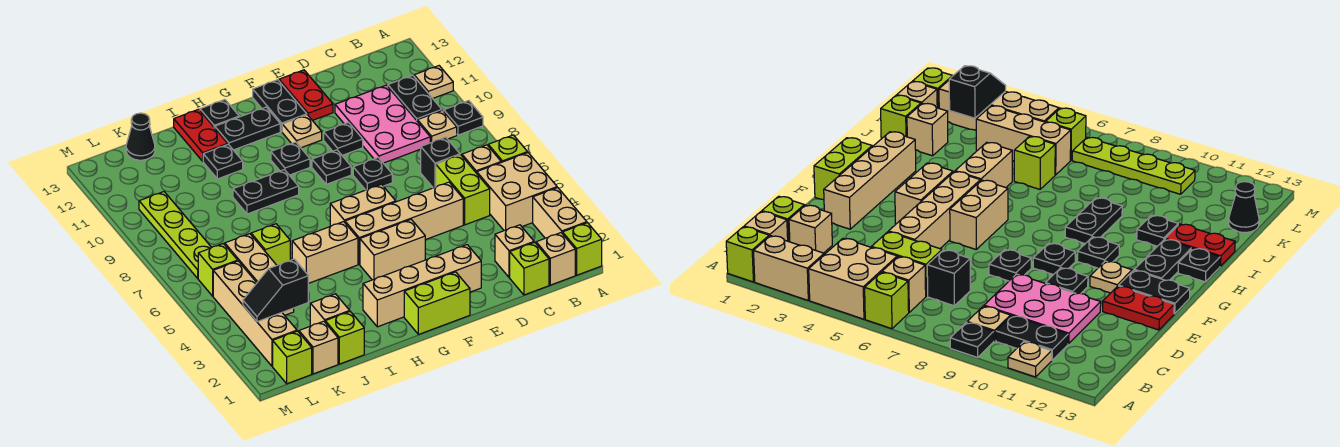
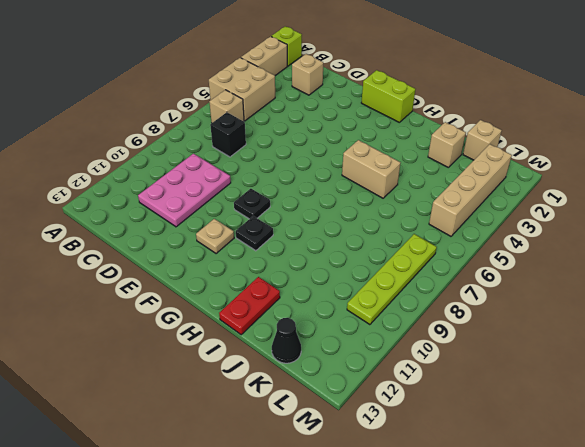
none -> lime brick A6 level 1
none -> black plate A9 level 1
none -> tan plate A11 level 1
none -> tan brick B1 level 1

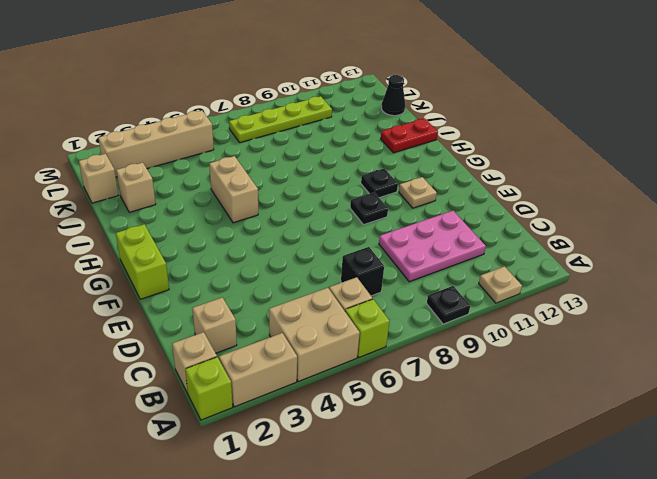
none -> tan plate B9 level 1
none -> black plate B10:B11 level 1
none -> lime brick C1 level 1
none -> lime brick C5:C6 level 1

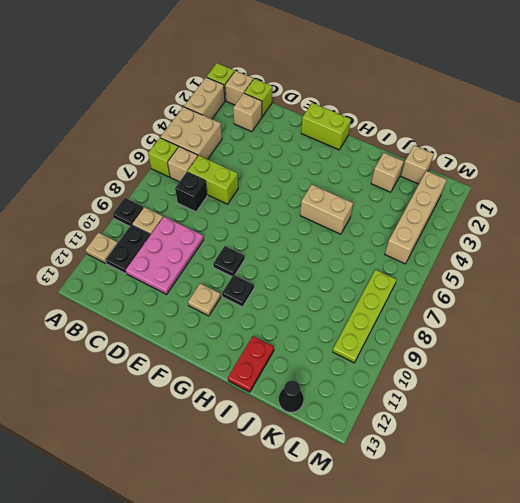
lime brick C6:D6 level 1 -> lime brick C5:C6 level 1
none -> tan brick D5:G5 level 1
none -> tan brick E2:H2 level 1
none -> black plate E8 level 1
none -> black plate E10 level 1

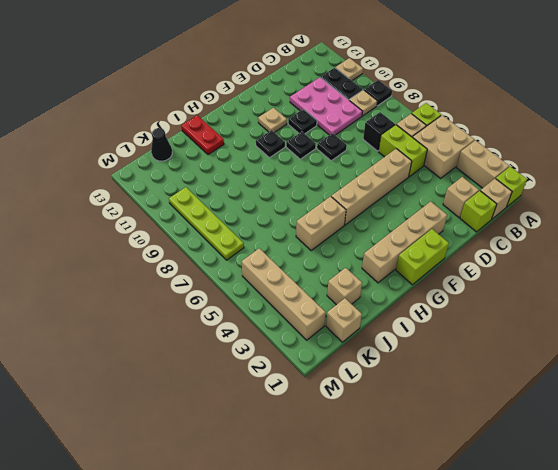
none -> red plate E12:E13 level 1
none -> tan brick F4:G4 level 1
none -> tan brick F6:G6 level 1
none -> black plate F12:F13 level 1

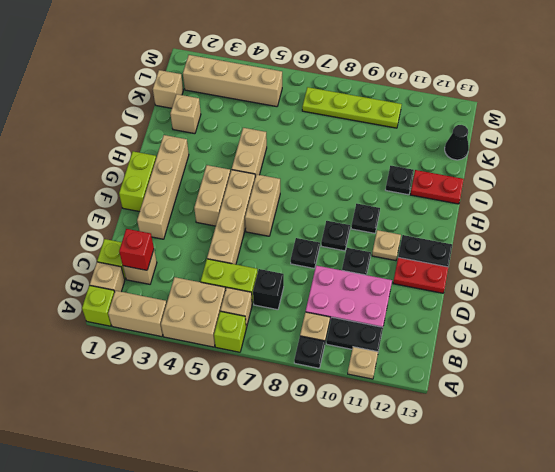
red brick C2 level 2 -> none
none -> black plate G12:H12 level 1
none -> black plate H9:I9 level 1
none -> black plate H13 level 1
none -> lime brick J1 level 1

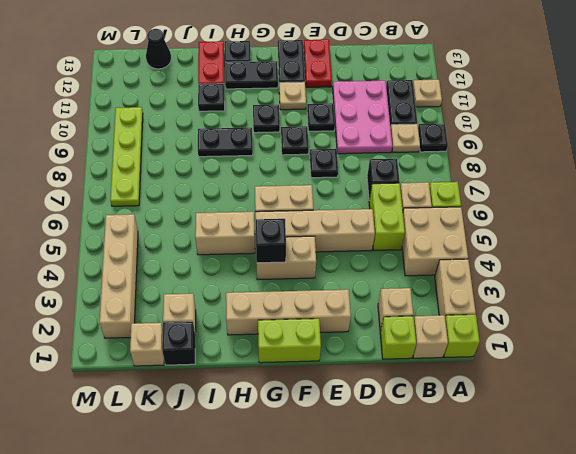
black brick G4 level 2 -> none
black brick J1 level 1 -> lime brick J1 level 1
none -> lime brick J6 level 1
none -> tan brick K4:K6 level 1
none -> lime brick L1 level 1
none -> lime brick L6 level 1

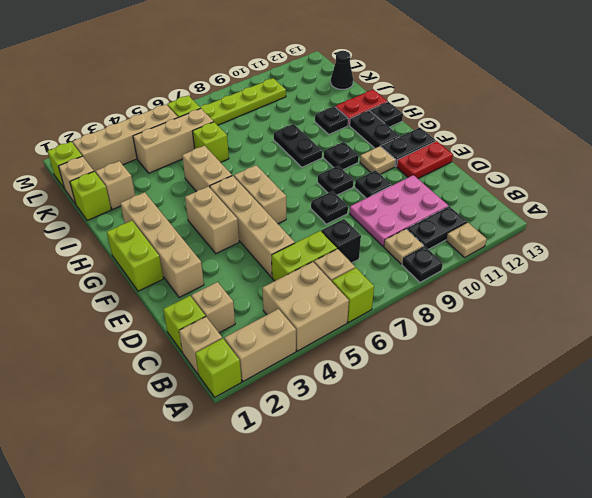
none -> black slope K3:L3 level 2 top K

